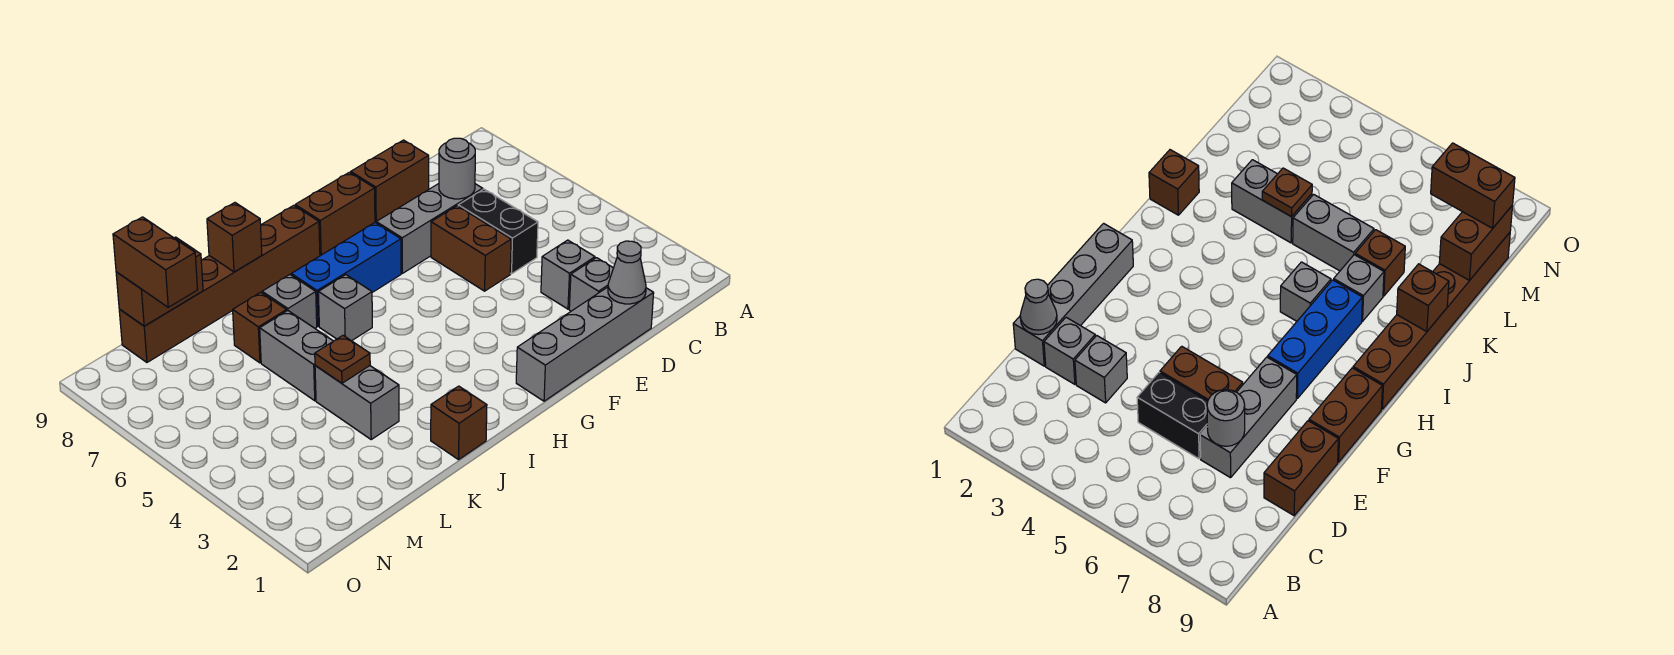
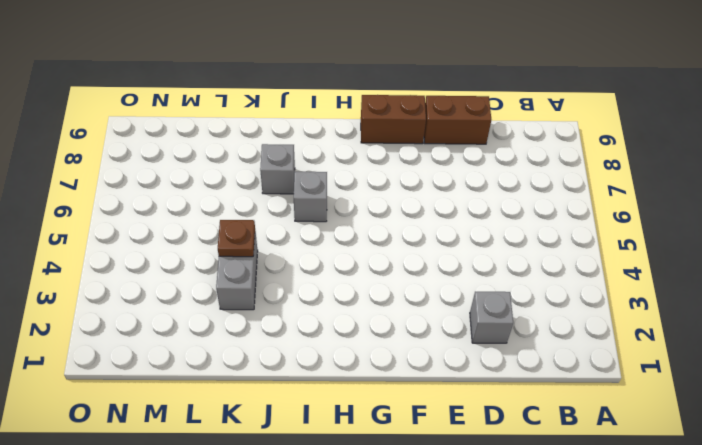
none -> grey brick D1:G1 level 1
none -> grey brick D3 level 1
none -> black brick D5:D6 level 1

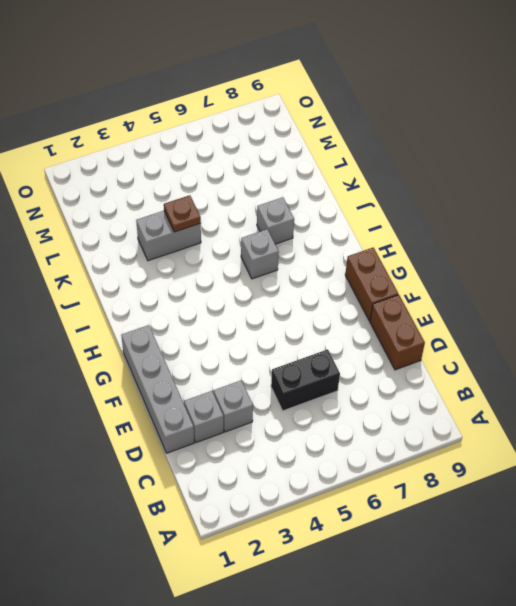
none -> grey brick D7:F7 level 1
none -> brown brick E5:E6 level 1
none -> blue brick G7:I7 level 1

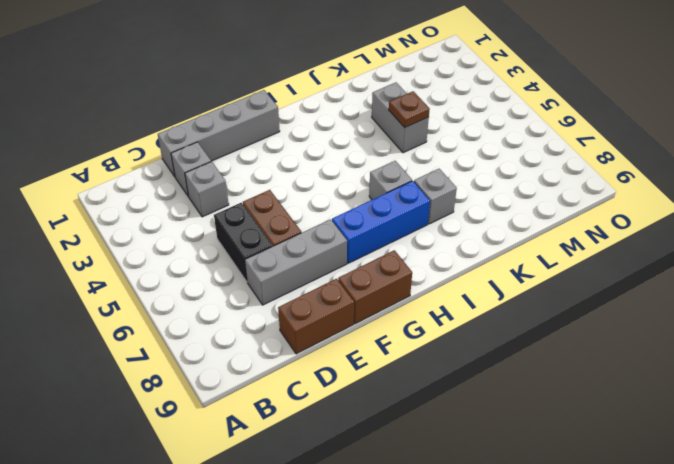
none -> brown brick H9:M9 level 1
none -> brown brick J1 level 1
none -> grey brick K5:K6 level 1

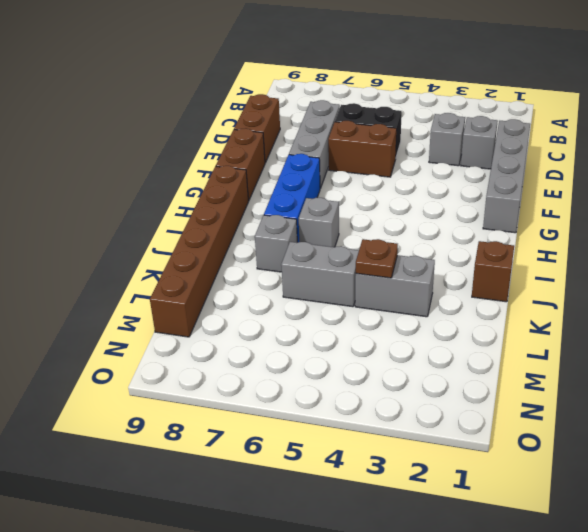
none -> brown brick K7 level 1
none -> grey cone D1 level 2
none -> grey round brick D7 level 2

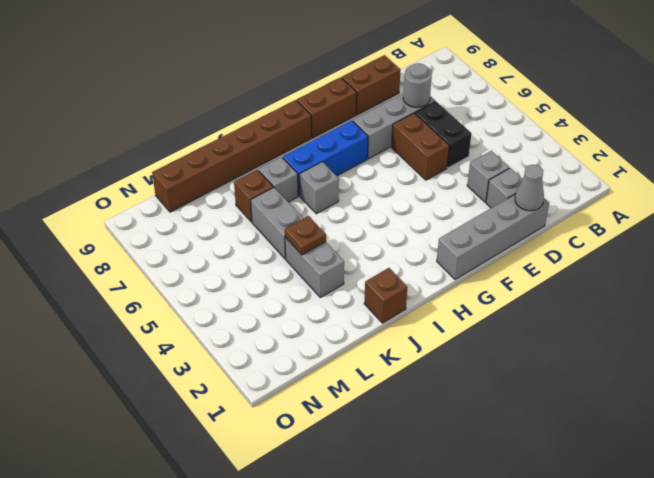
none -> brown brick J9 level 2
none -> brown brick L9:M9 level 2
none -> brown brick M8:M9 level 3

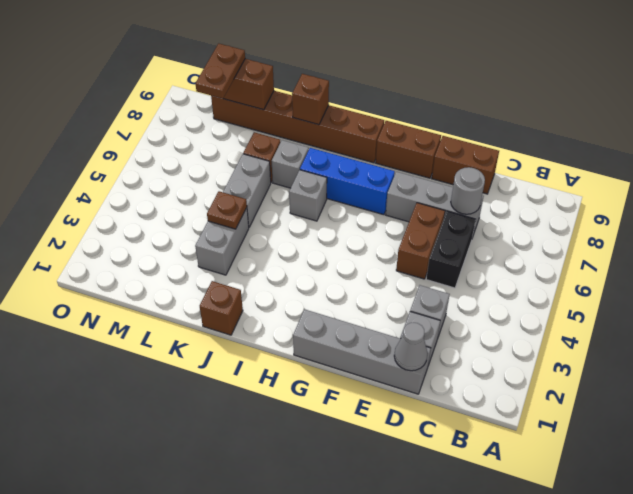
brown plate M8:M9 level 3 -> brown brick M8:M9 level 3

